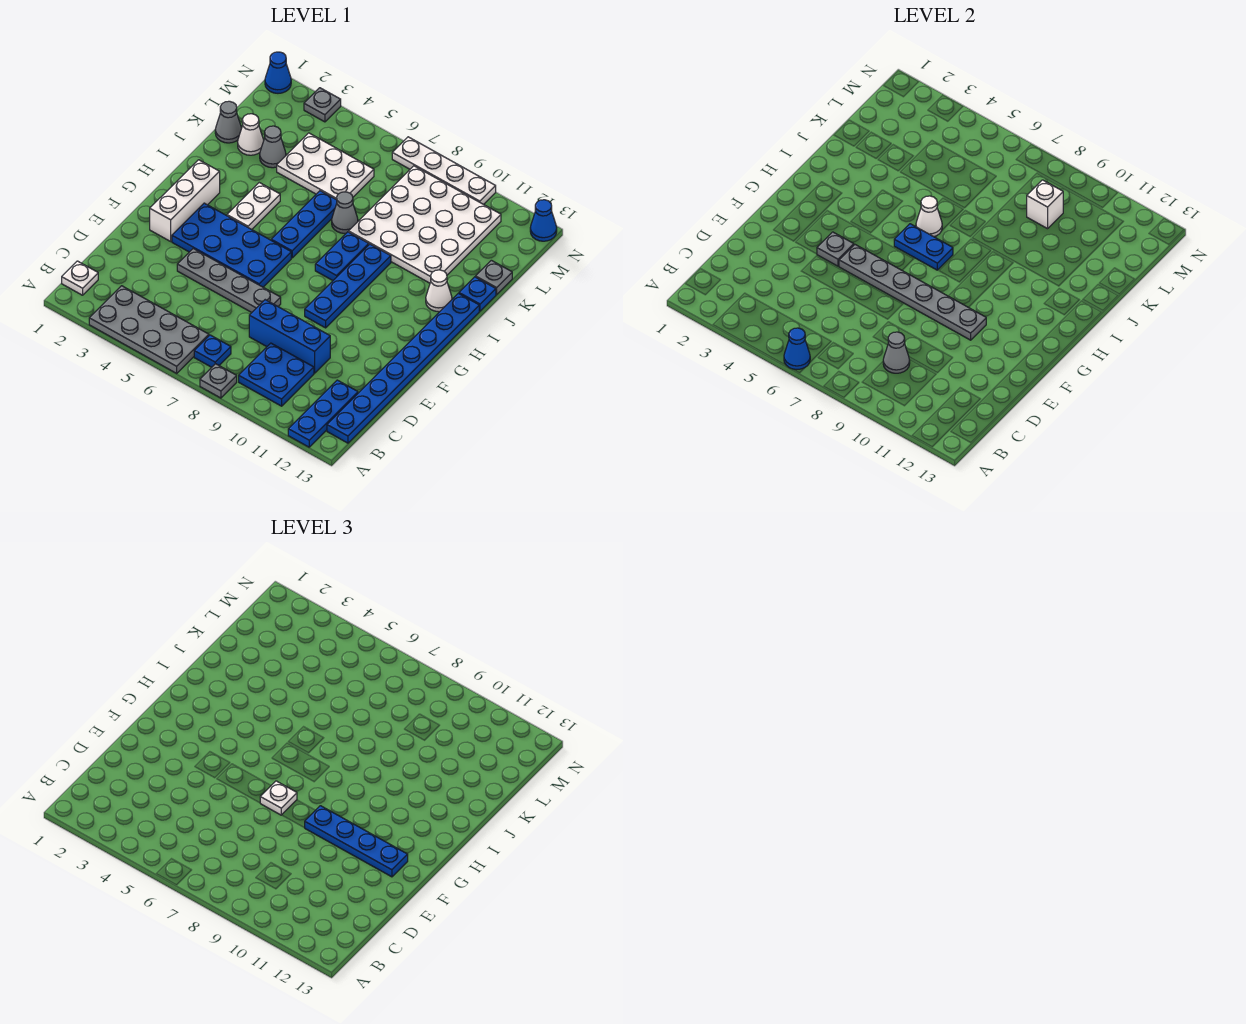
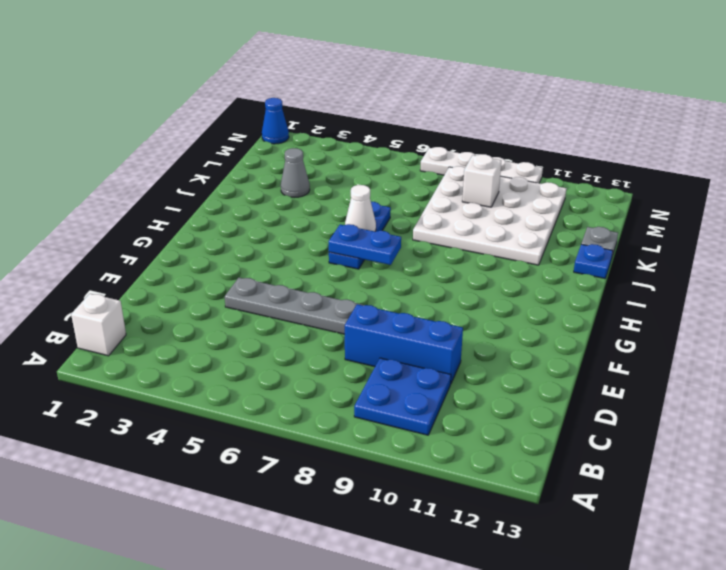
white brick B1 level 1 -> white plate B1 level 1
none -> grey plate A3:B6 level 1
none -> grey plate A8 level 1
none -> blue plate A12:C12 level 1
none -> blue plate B7 level 1

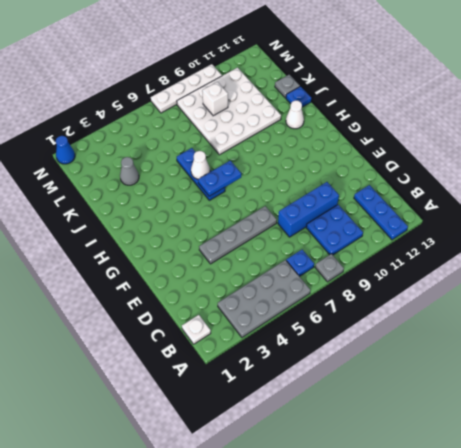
none -> blue plate B13:I13 level 1
none -> white brick F2:H2 level 1
none -> blue plate F3:G6 level 1
none -> blue plate F9:I9 level 1

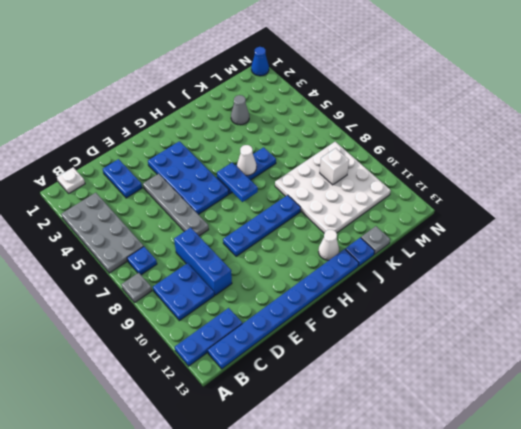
blue plate D2:D3 level 1 -> blue plate H8:I8 level 1
none -> white brick F2:H2 level 1
none -> white plate H4:I4 level 1
none -> grey cone J7 level 1
none -> grey cone K1 level 1

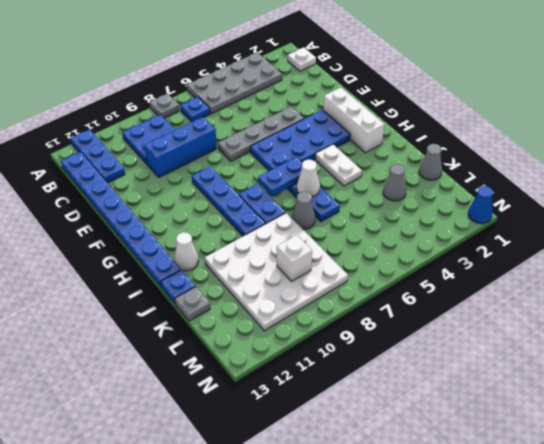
none -> white cone K2 level 1
none -> white plate K4:L6 level 1
none -> grey plate N3 level 1
none -> white plate N7:N10 level 1

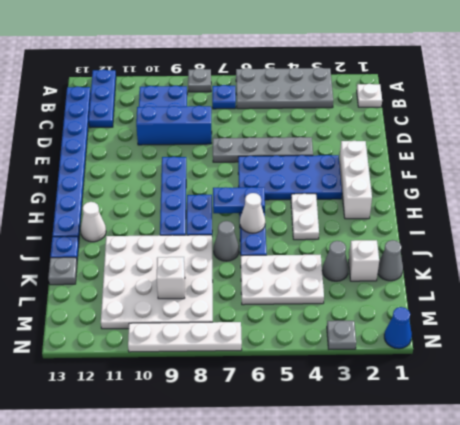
white brick K2 level 1 -> white cone K2 level 1
none -> blue cone N13 level 1
none -> blue cone A6 level 2
none -> grey cone C9 level 2
none -> grey plate F4 level 2

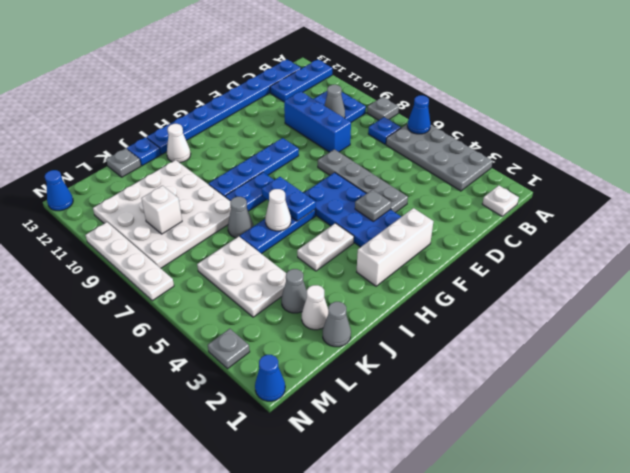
none -> grey plate F5:F10 level 2
none -> white plate F7 level 3
none -> blue plate F9:F12 level 3

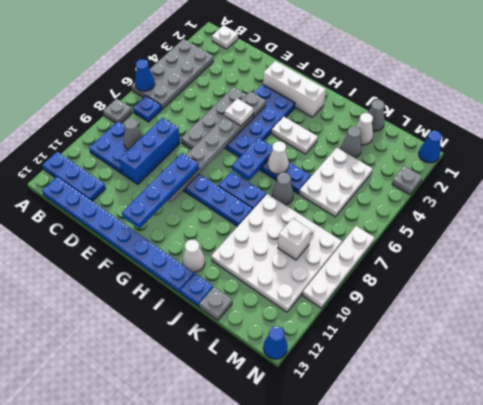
white plate F5 level 3 -> white plate F7 level 3

